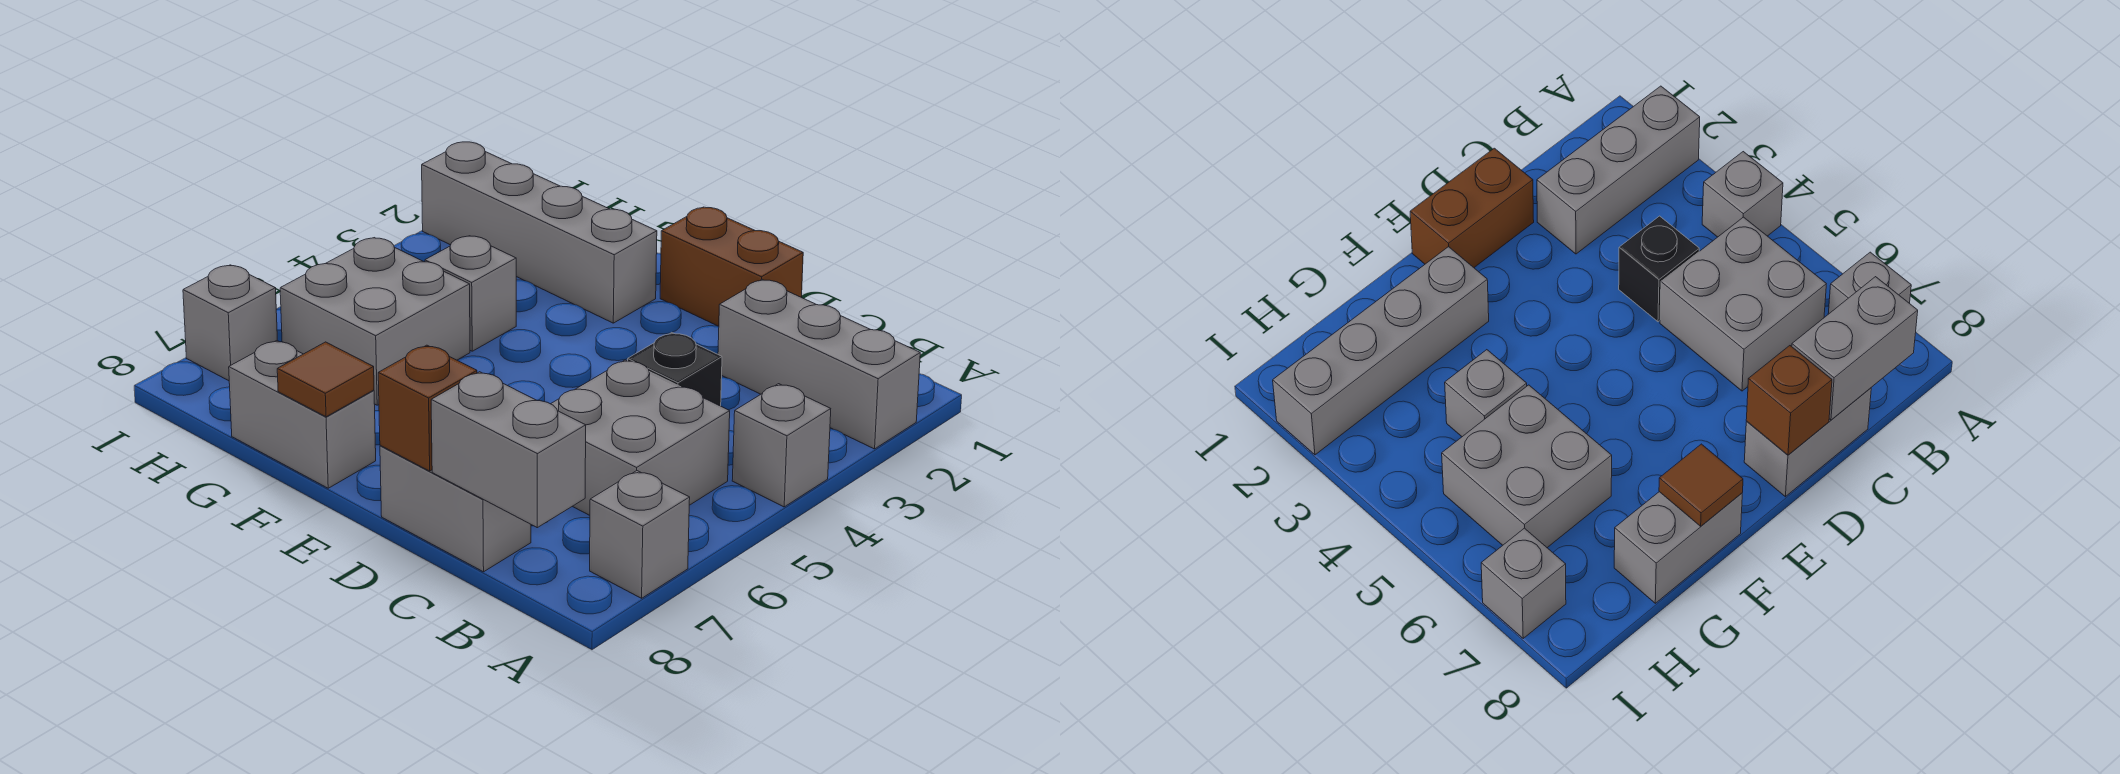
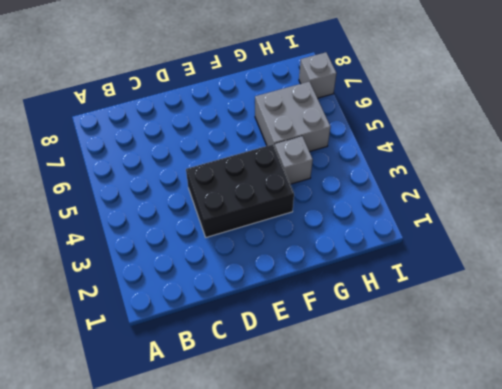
black brick D3:F4 level 1 -> none
none -> grey brick A2:C2 level 1
none -> grey brick A4 level 1
none -> grey brick A7 level 1

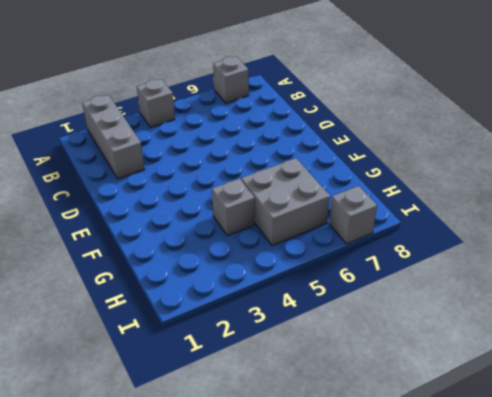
none -> grey brick B5:C6 level 1
none -> black brick C4 level 1
none -> grey brick C8:D8 level 1

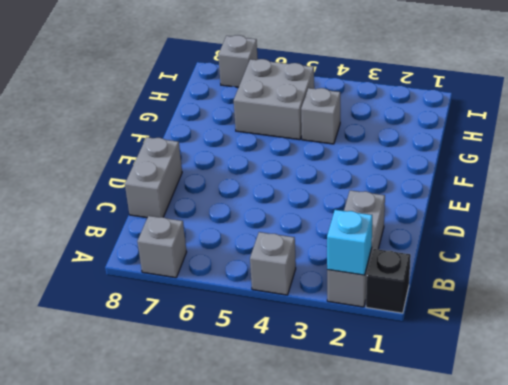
black brick A1 level 1 -> black brick C4 level 1
cyan brick A2 level 2 -> none
none -> grey brick B5:C6 level 1
none -> brown brick D1:E1 level 1
none -> grey brick F2:I2 level 1

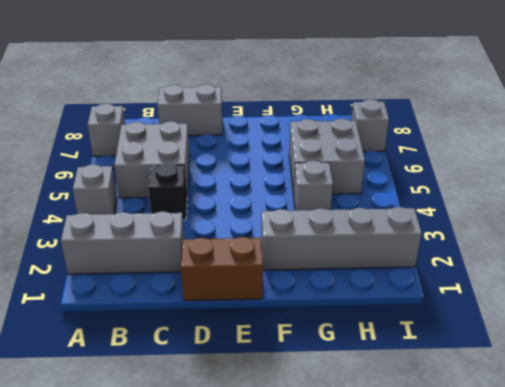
none -> grey brick F8:G8 level 1
none -> grey brick B8:C8 level 2
none -> brown brick D8 level 2

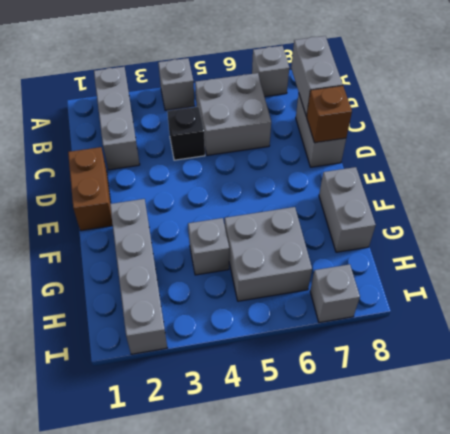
none -> brown tile F8 level 2

